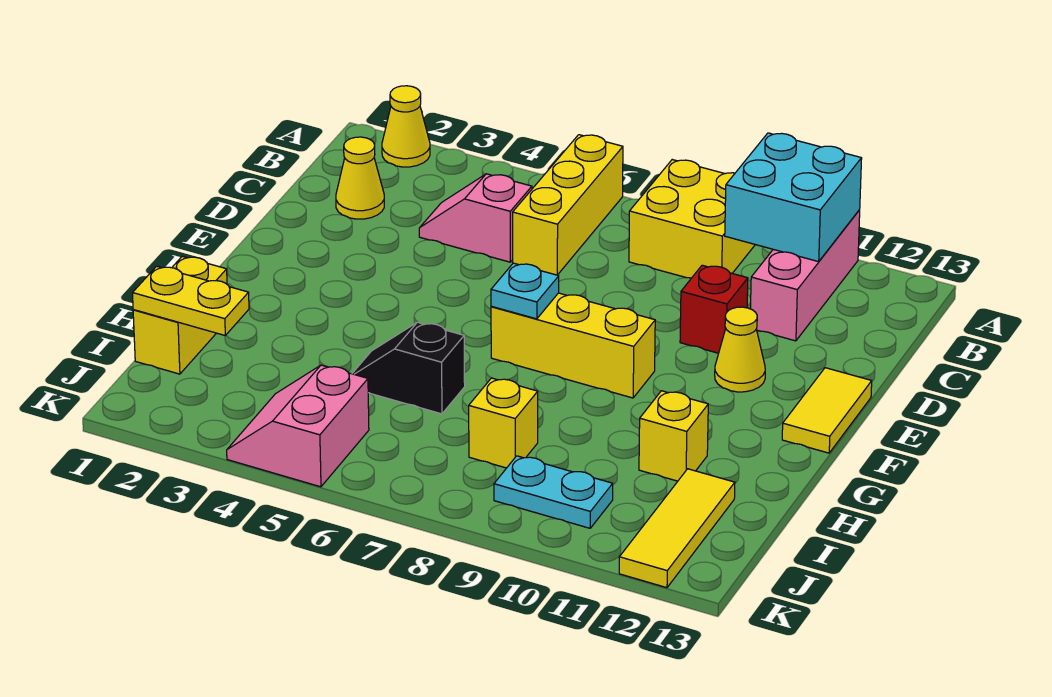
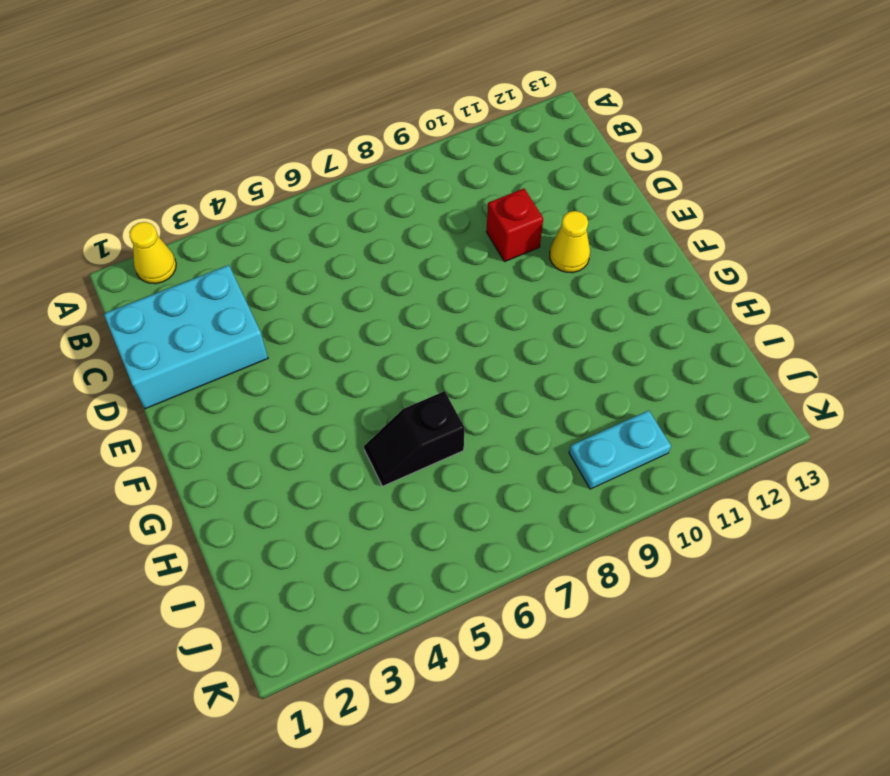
cyan brick C1:D3 level 1 -> yellow cone C2 level 1
none -> yellow brick A6:C6 level 1
none -> yellow brick A8:B9 level 1
none -> pink brick A11:C11 level 1

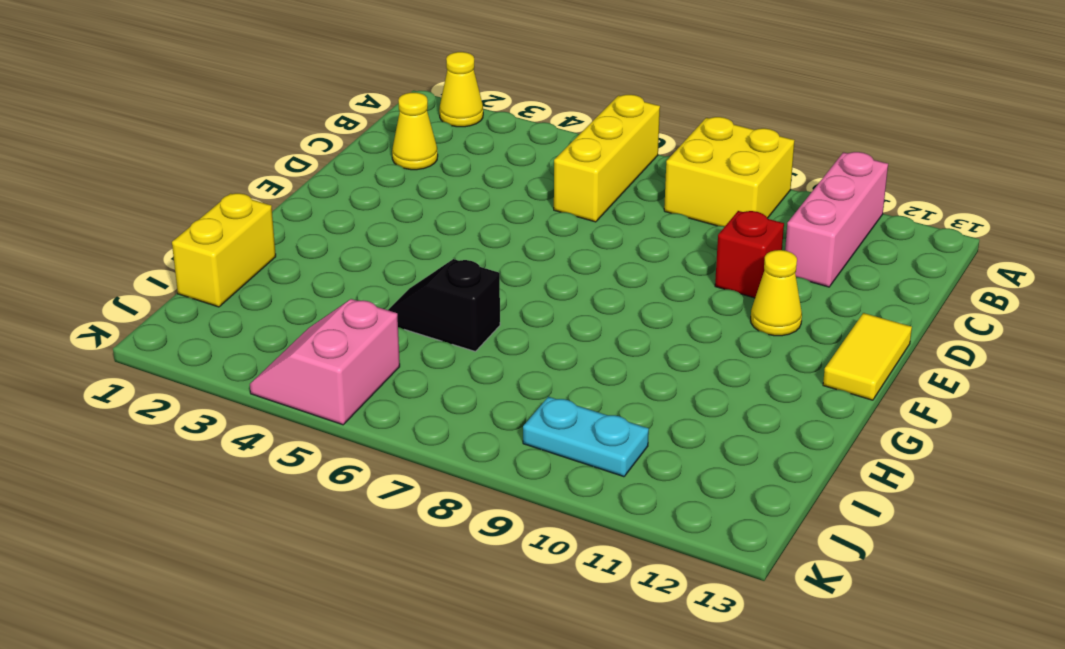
none -> pink slope C4:C5 level 1 top 5
none -> yellow brick F7:F9 level 1
none -> yellow brick H11 level 1

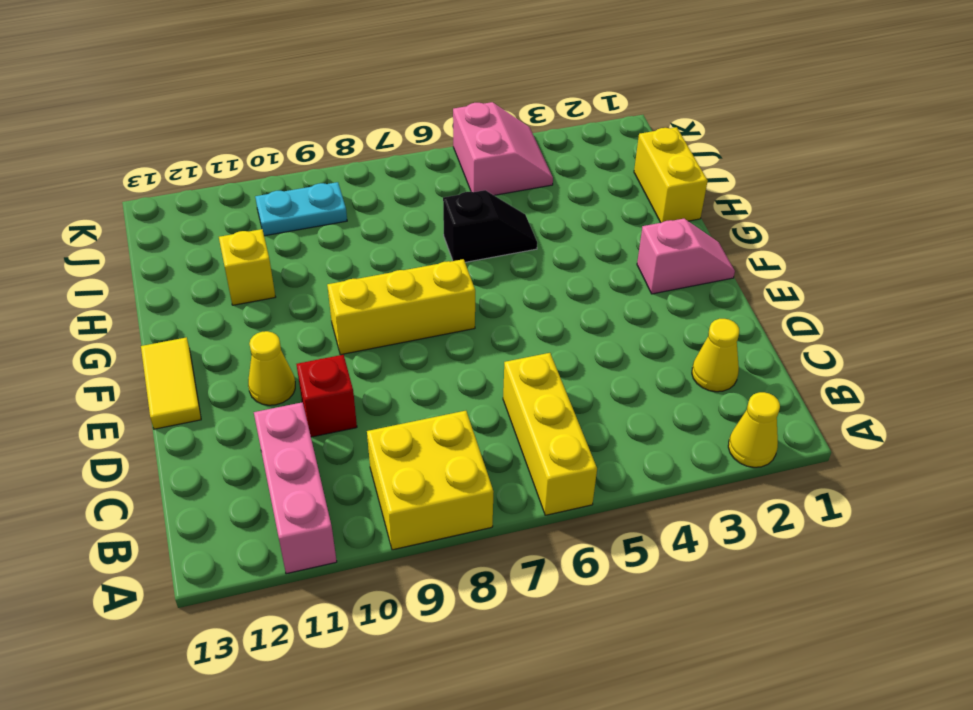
pink slope F1:F2 level 1 top 2 -> pink slope C4:C5 level 1 top 5
none -> yellow brick I8 level 1
none -> yellow tile I12:K12 level 1
none -> cyan brick A10:B11 level 2

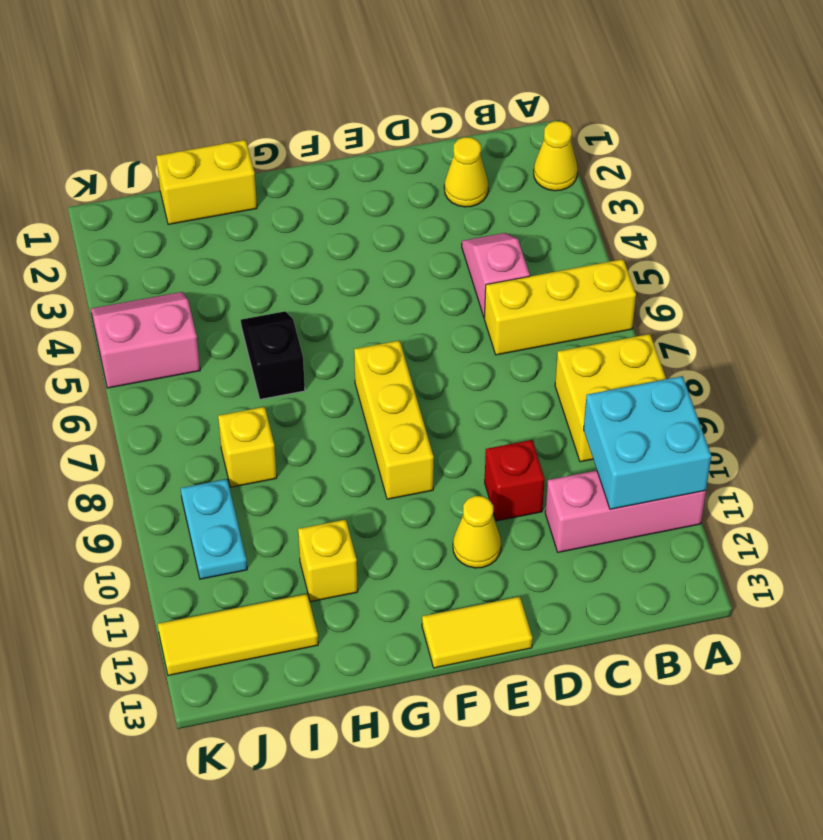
none -> cyan plate F7 level 2
none -> yellow plate I1:I2 level 2

